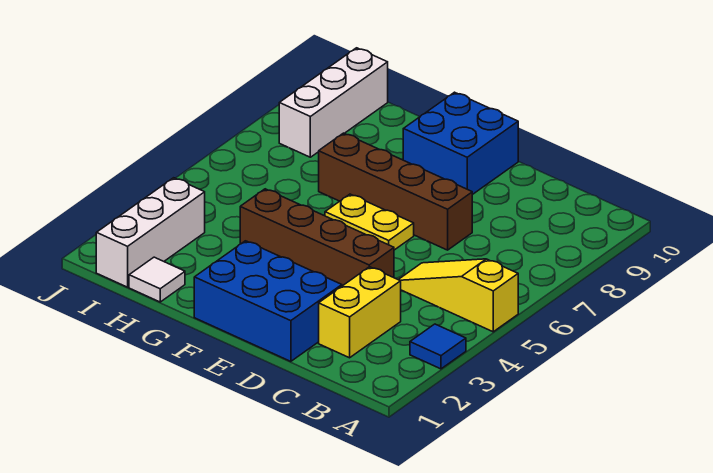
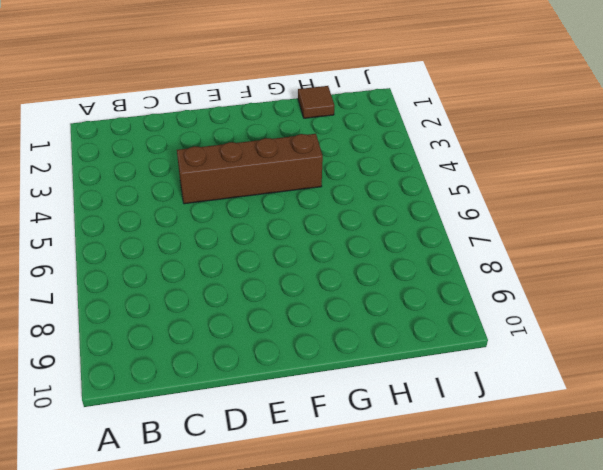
brown tile H1 level 1 -> white tile H1 level 1
none -> blue tile A3 level 1
none -> yellow slope A5:C5 level 1 top A

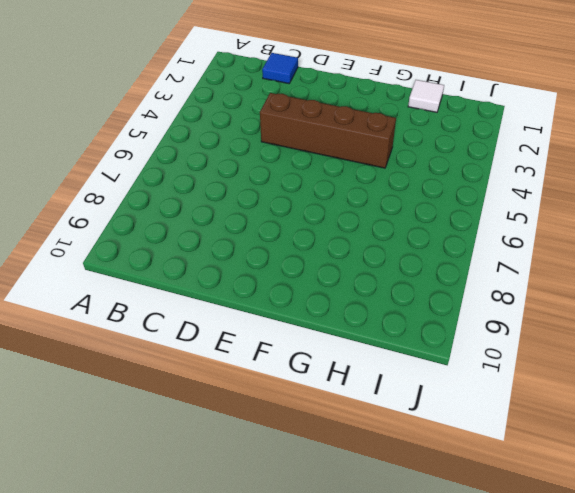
blue tile C1 level 1 -> blue tile A3 level 1
none -> yellow slope A5:C5 level 1 top A
none -> yellow brick C2:C3 level 1

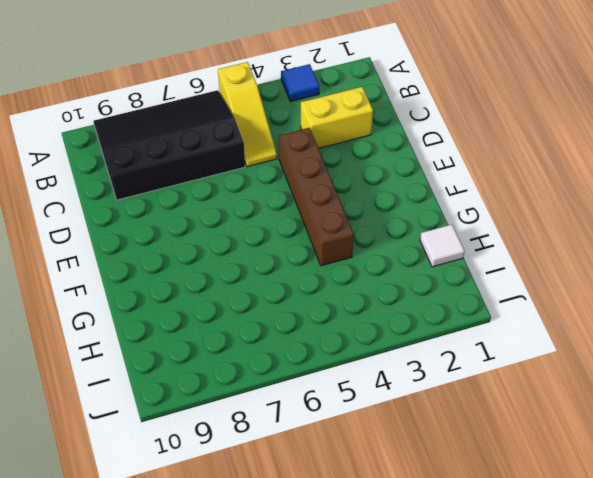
black slope A6:C9 level 1 top C -> none
none -> blue brick D1:F2 level 1
none -> brown brick D7:G7 level 1

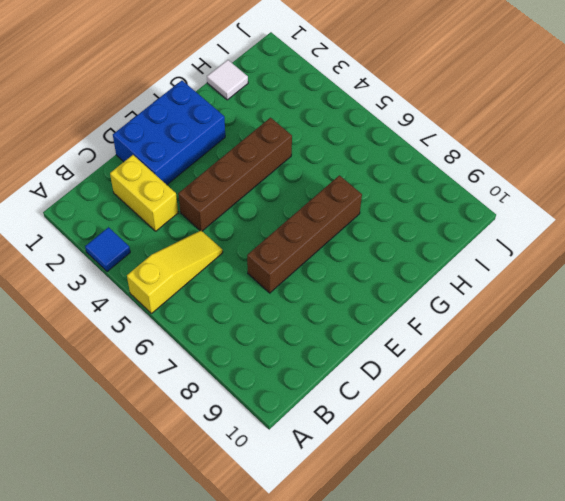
none -> yellow plate E6:F6 level 1
none -> blue brick E9:F10 level 1

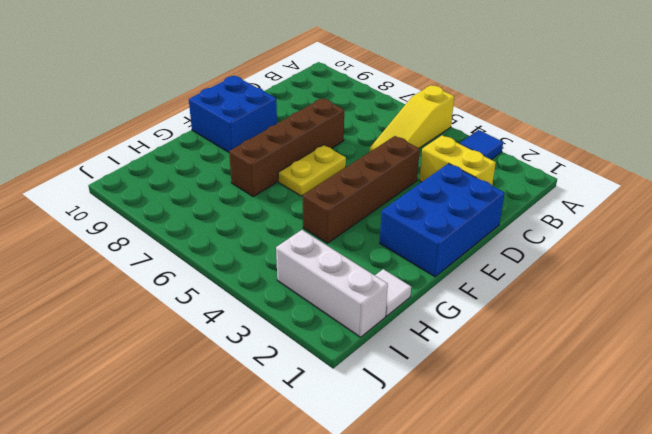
none -> white brick I8:I10 level 1

